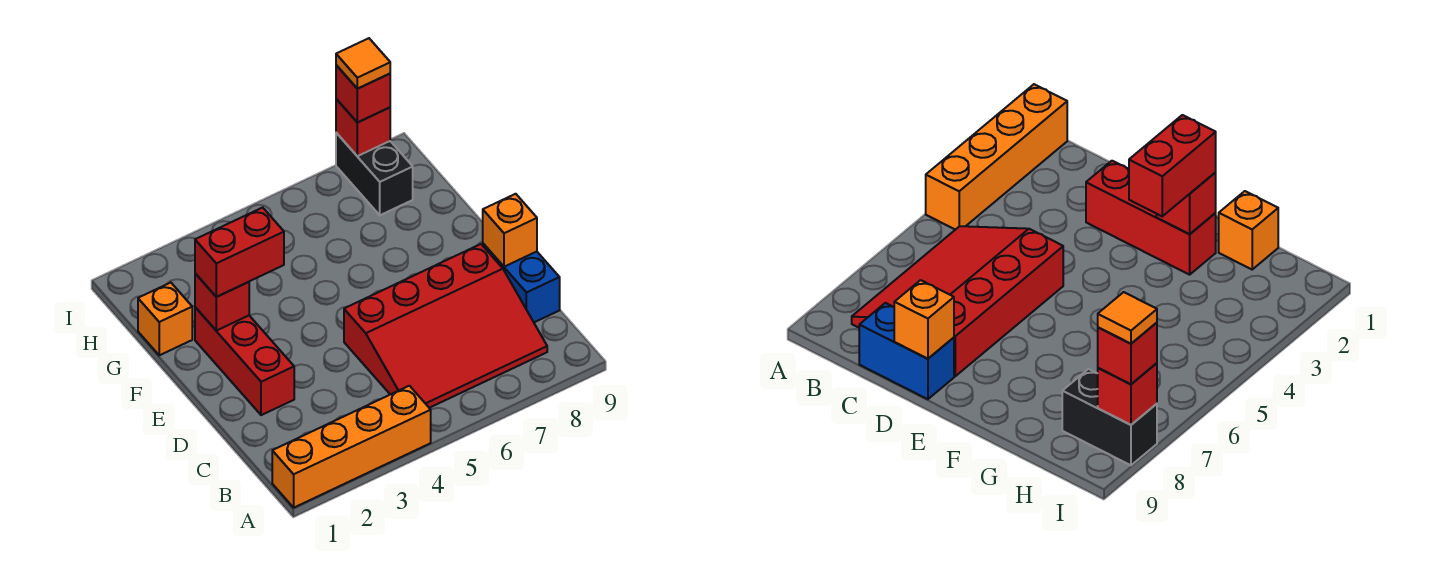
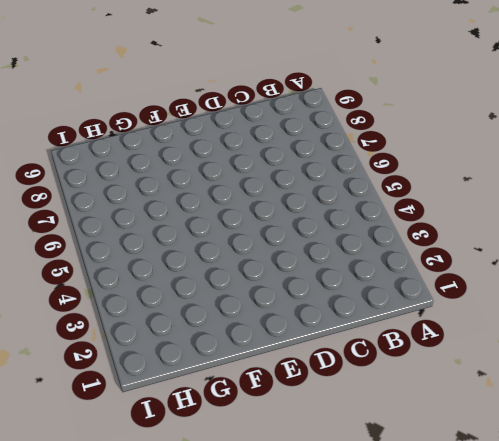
none -> orange brick A1:A4 level 1
none -> red slope B5:D8 level 1 top D
none -> blue brick C9:D9 level 1

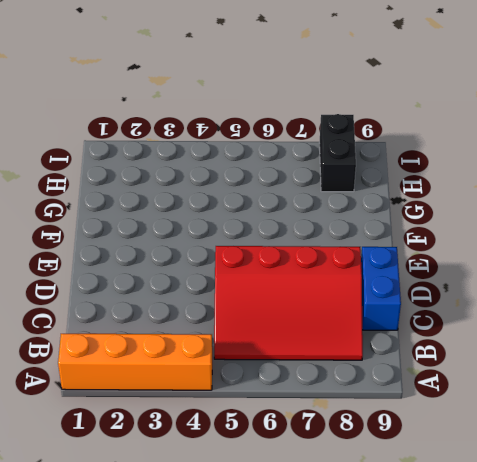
none -> red brick D2:F2 level 1
none -> orange brick G1 level 1
none -> orange brick D9 level 2

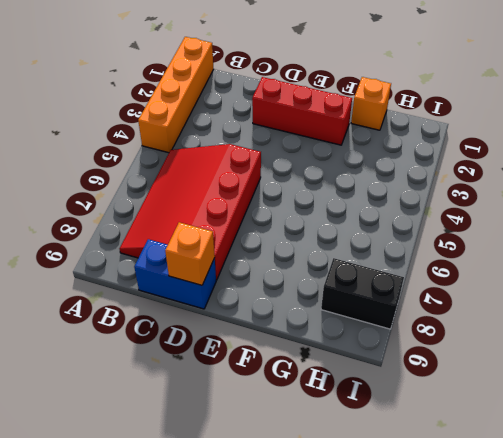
none -> red brick F2 level 2
none -> red brick I8 level 2
none -> red brick F2:F3 level 3

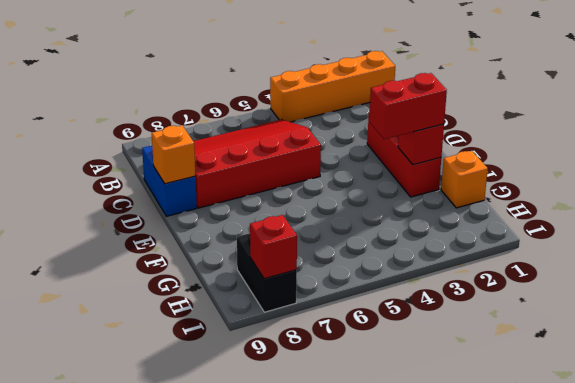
none -> red brick I8 level 3
none -> orange tile I8 level 4

